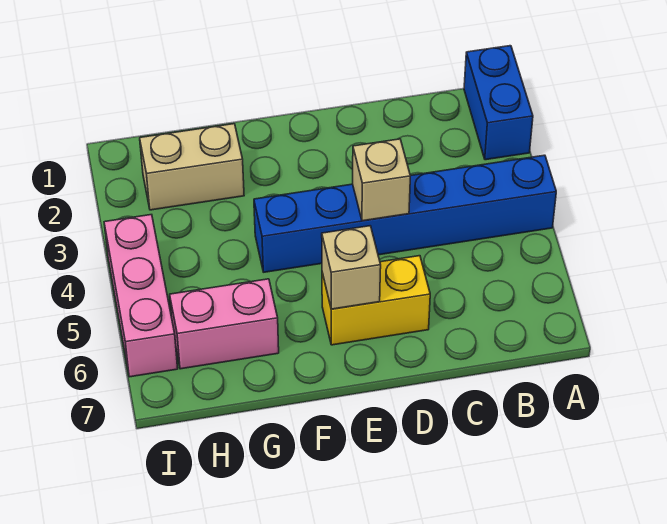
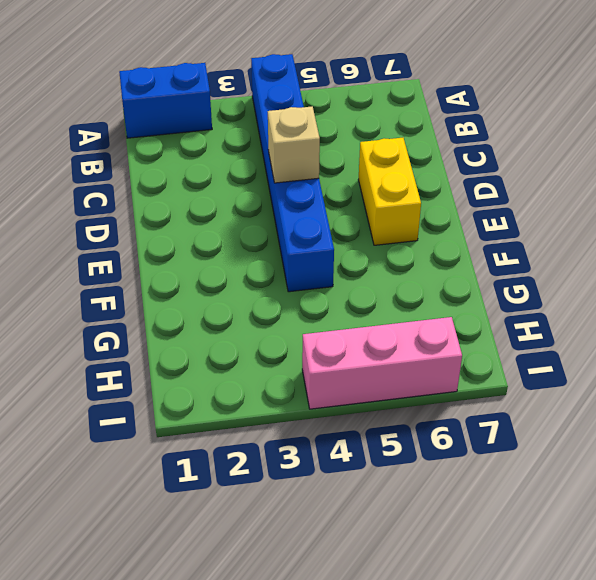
none -> tan brick G2:H2 level 1
none -> pink brick G6:H6 level 1

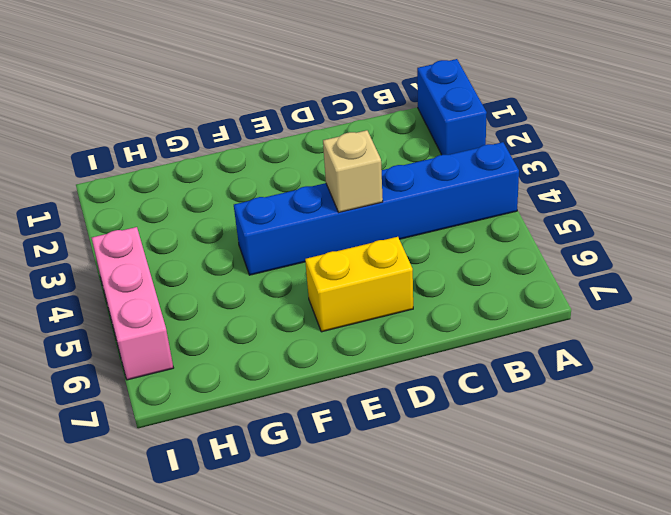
none -> tan brick G2:H2 level 1
none -> pink brick G6:H6 level 1

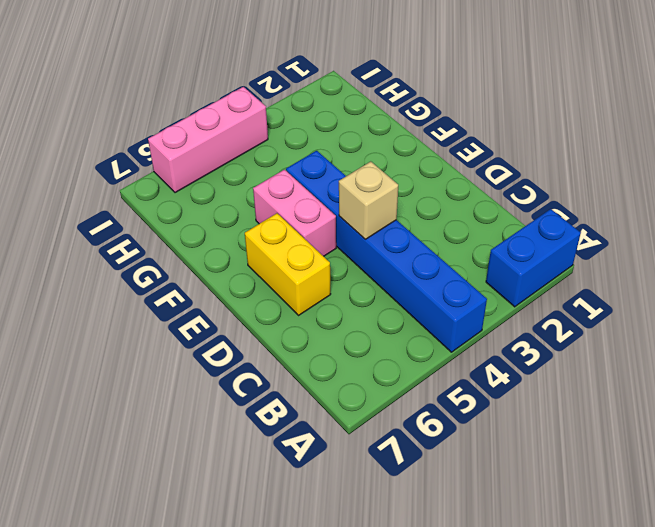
pink brick E5:F5 level 1 -> pink brick G6:H6 level 1
none -> tan brick G2:H2 level 1
none -> tan brick E6 level 2

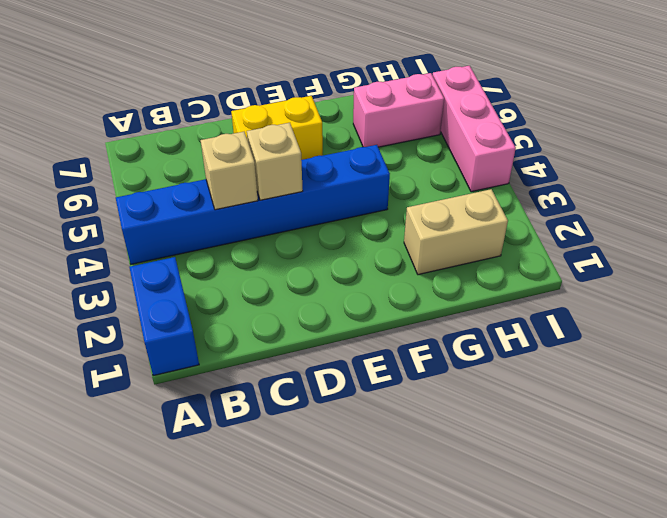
tan brick C4 level 2 -> tan brick E6 level 2

